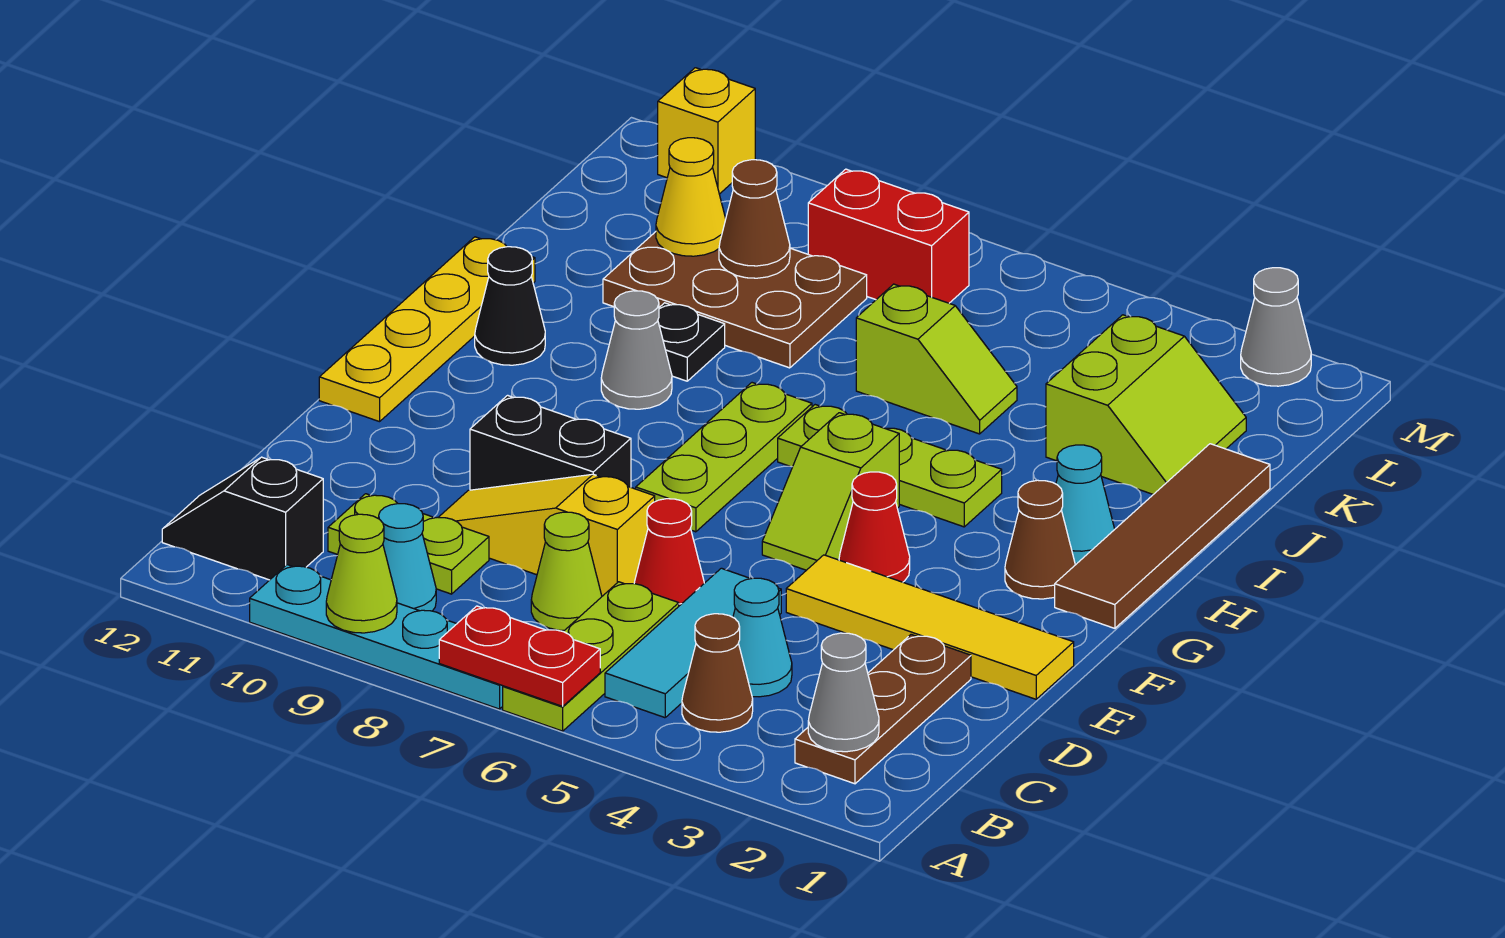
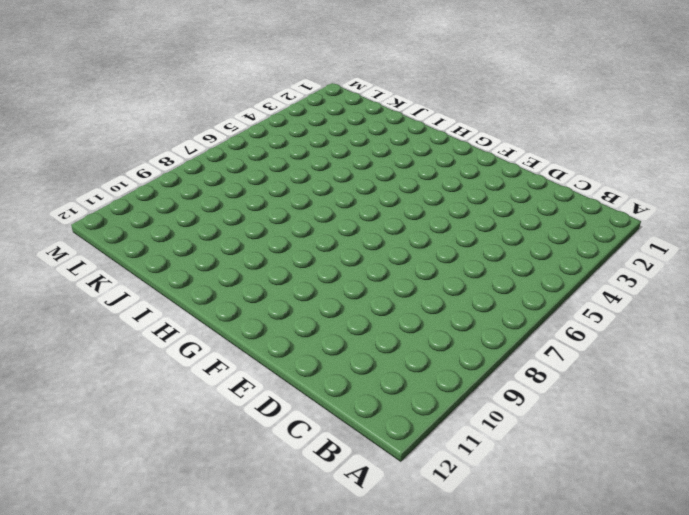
none -> lime plate A6:C6 level 1
none -> cyan plate A7:A10 level 1
none -> brown plate B2:D2 level 1
none -> brown cone B4 level 1

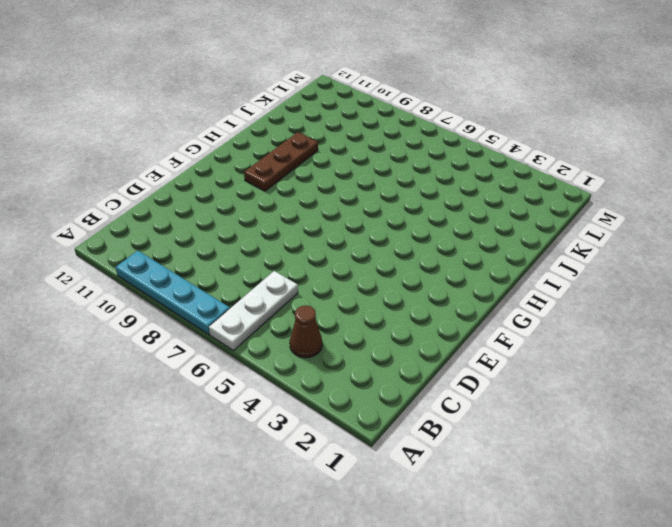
white plate A6:C6 level 1 -> lime plate A6:C6 level 1
brown plate G10:I10 level 1 -> brown plate B2:D2 level 1
none -> cyan tile B5:D5 level 1
none -> cyan cone B9 level 1
none -> black slope B11:B12 level 1 top 11
none -> cyan cone C4 level 1

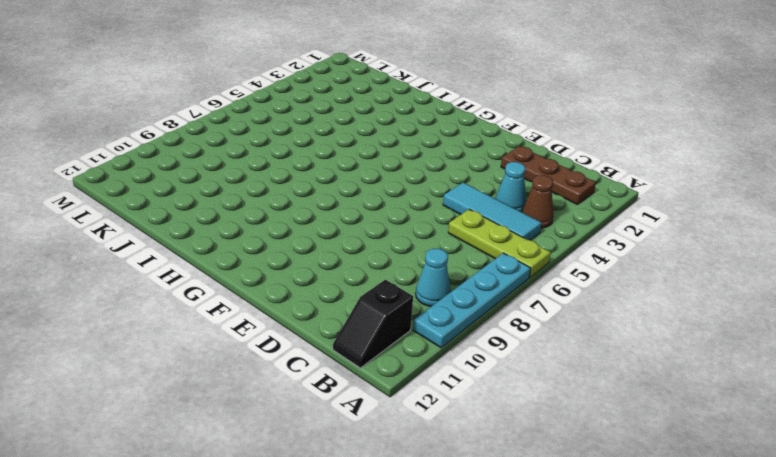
none -> lime cone C7 level 1
none -> lime plate C9:C10 level 1
none -> red cone D6 level 1
none -> yellow slope D7:D9 level 1 top 7

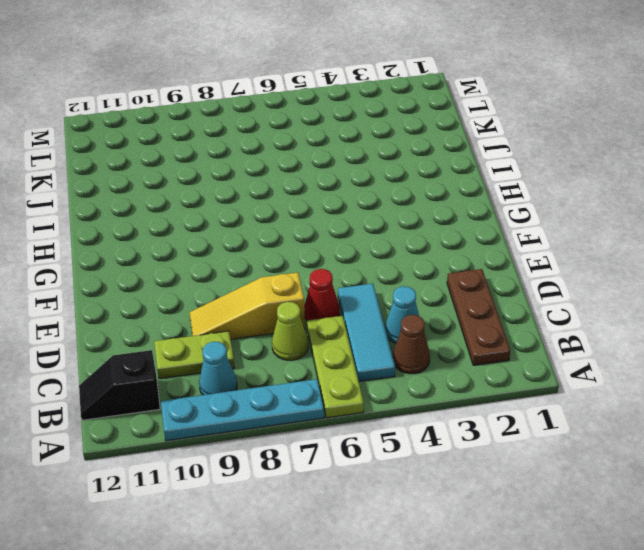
none -> yellow tile E1:E4 level 1
none -> black brick E8:E9 level 1
none -> red cone F4 level 1
none -> lime slope F5:G5 level 1 top G

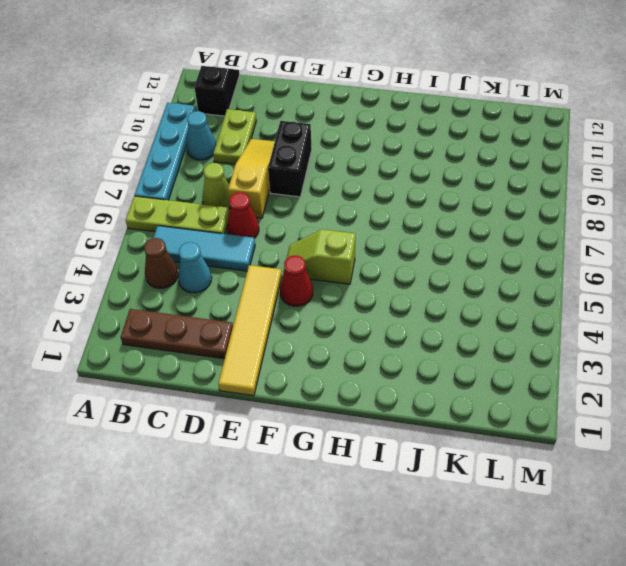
none -> lime plate F7:H7 level 1
none -> yellow plate F12:I12 level 1
none -> brown tile G1:J1 level 1
none -> brown cone G2 level 1

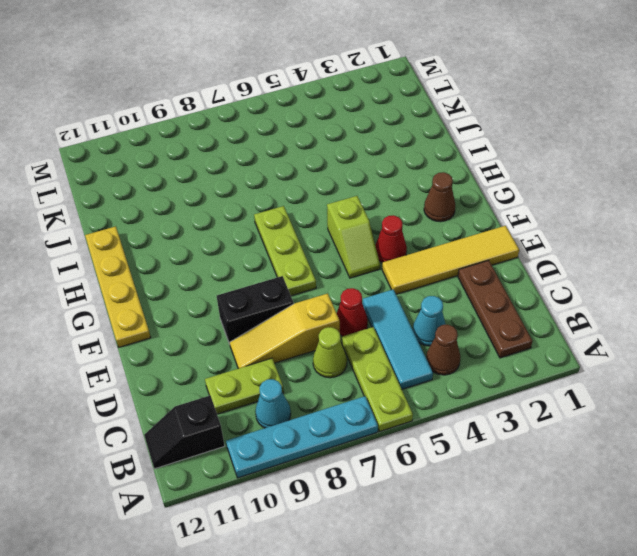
none -> brown tile G1:J1 level 1
none -> cyan cone H2 level 1
none -> lime plate H4:H6 level 1
none -> grey cone H9 level 1

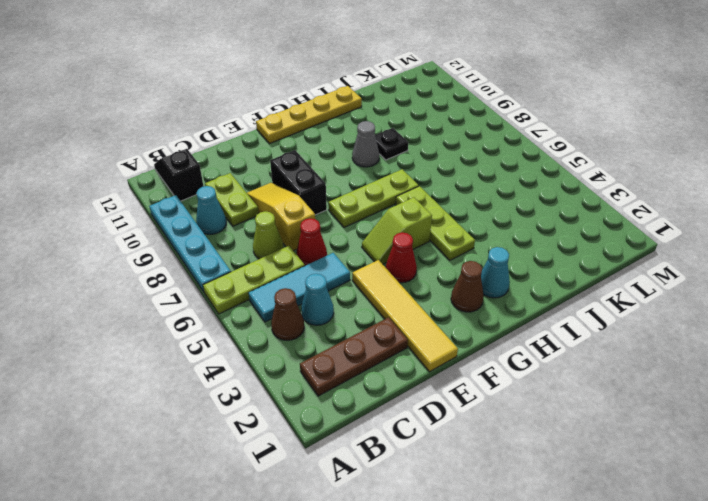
none -> brown tile G1:J1 level 1
none -> black cone H11 level 1
none -> lime slope J2:K3 level 1 top 3
none -> lime slope J5:J6 level 1 top 6

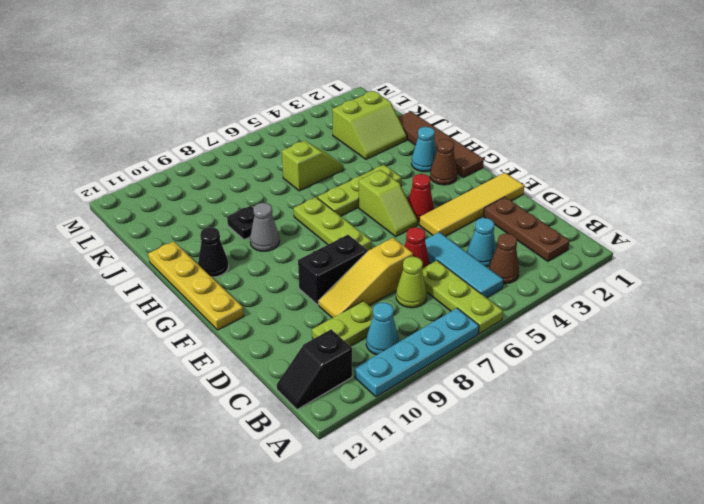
lime slope J2:K3 level 1 top K -> lime slope J2:K3 level 1 top 3
none -> brown plate J8:K10 level 1
none -> red brick L7:L8 level 1
none -> grey cone M2 level 1
none -> yellow brick M11 level 1

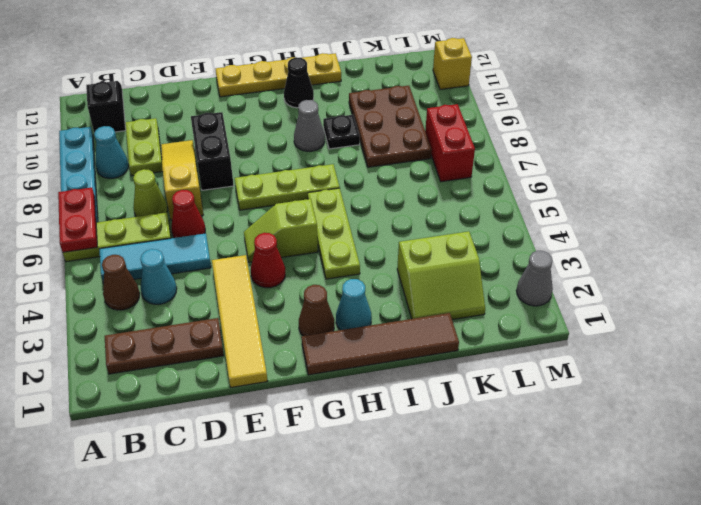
none -> lime slope J5:J6 level 1 top 6
none -> lime cone A9 level 2
none -> grey cone B2 level 2
none -> brown cone K9 level 2

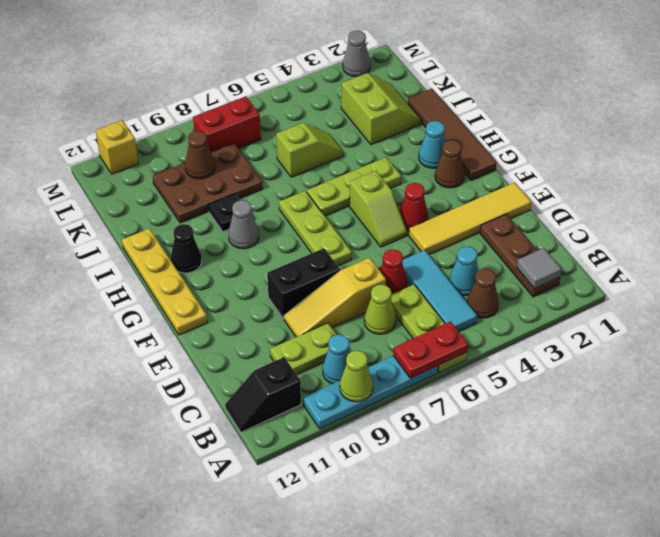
grey tile B2 level 2 -> grey cone B2 level 2
none -> yellow cone K10 level 2

